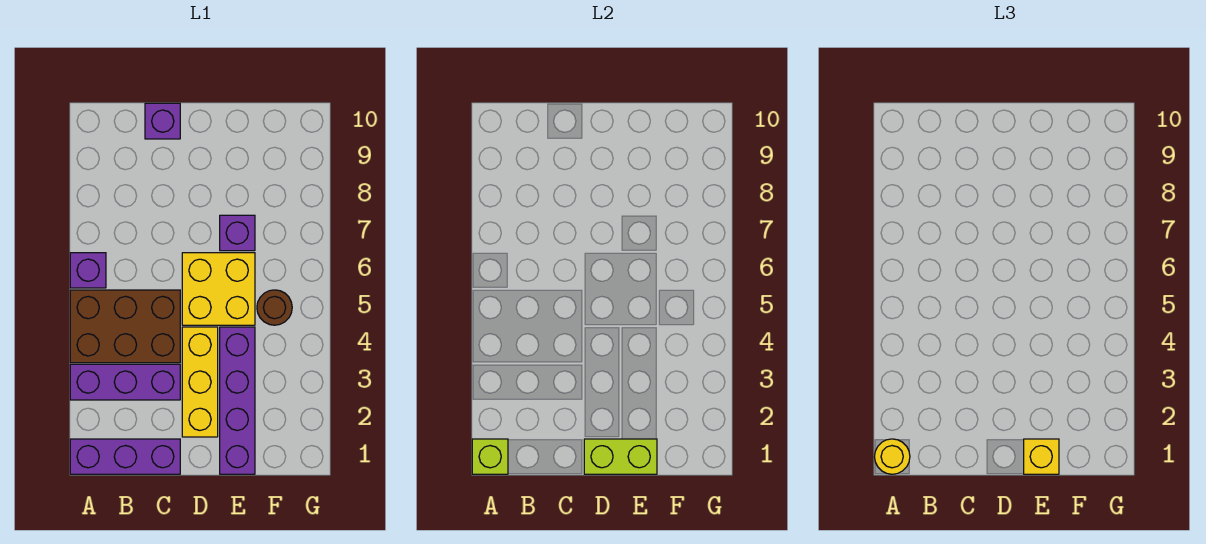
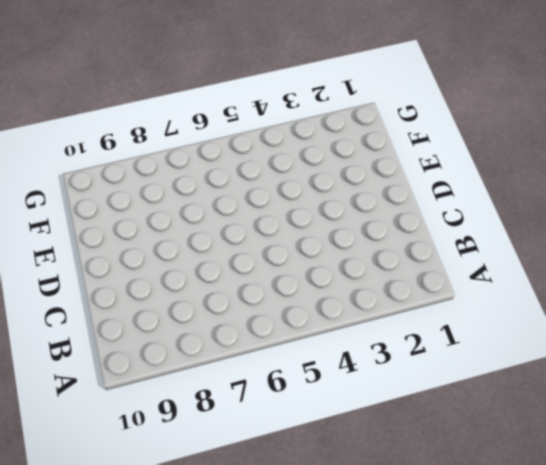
none -> purple brick A1:C1 level 1
none -> purple brick A3:C3 level 1
none -> brown brick A4:C5 level 1

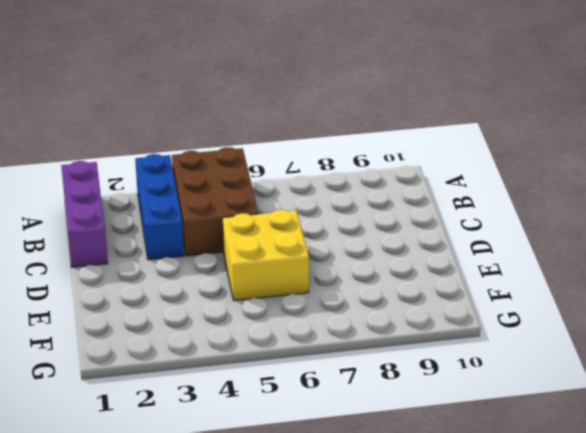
blue brick A3:C3 level 1 -> purple brick A3:C3 level 1
none -> purple brick A6 level 1
none -> purple brick C10 level 1
none -> yellow brick D2:D4 level 1

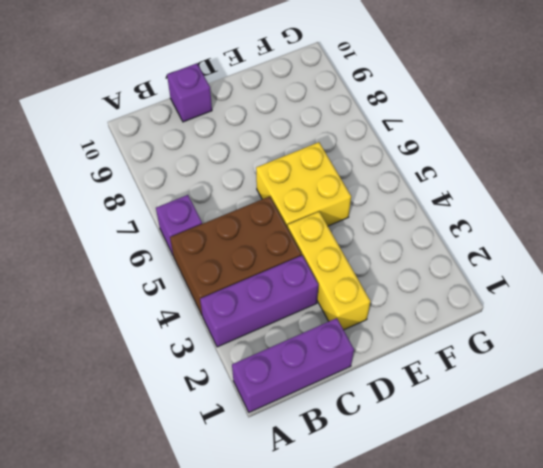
none -> purple brick E1:E4 level 1
none -> purple brick E7 level 1
none -> brown round brick F5 level 1

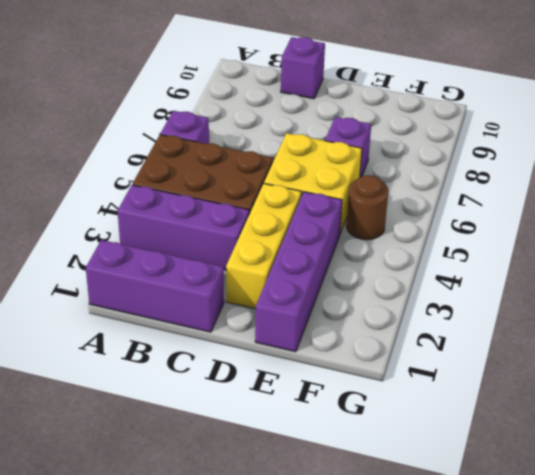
none -> lime brick A1 level 2
none -> lime brick D1:E1 level 2
none -> yellow round brick A1 level 3

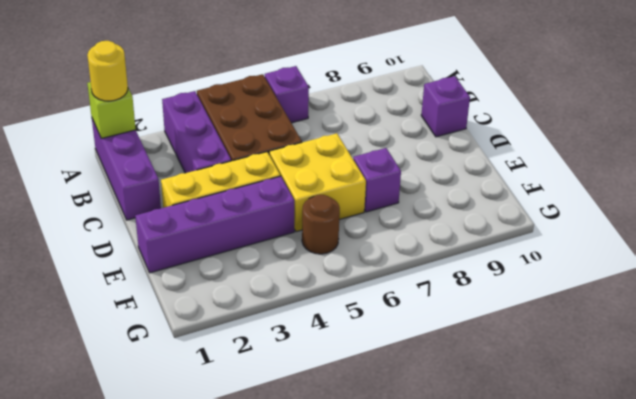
none -> lime brick D1:E1 level 2
none -> yellow brick E1 level 3

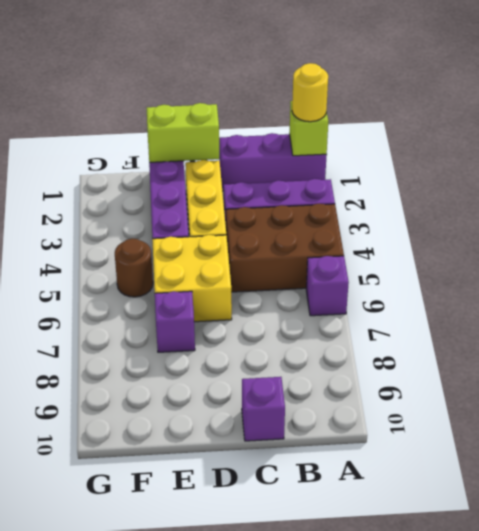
none -> yellow brick E1 level 3

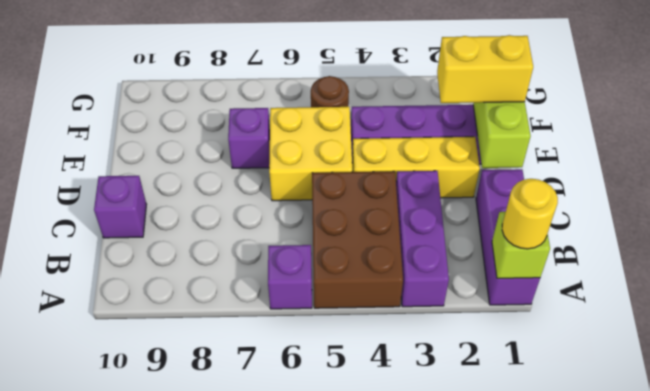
yellow brick E1:E2 level 3 -> yellow brick E1 level 3

